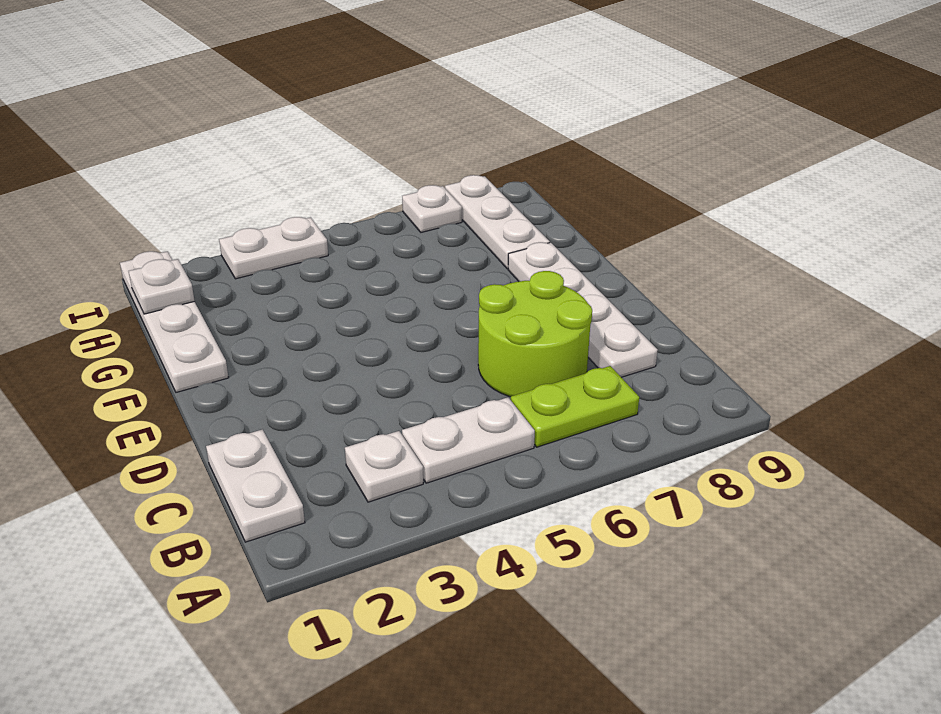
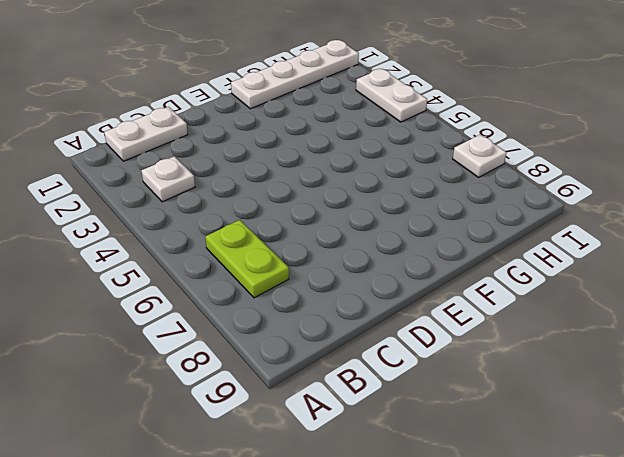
none -> white plate B4:B5 level 1
none -> lime round brick C6:D7 level 1

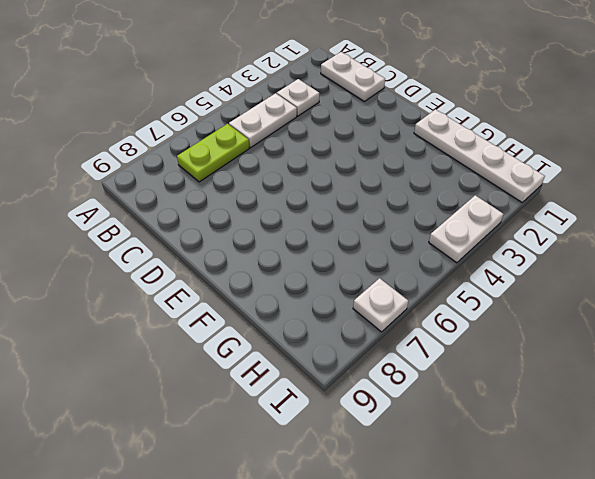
none -> lime round brick C6:D7 level 1
none -> white plate C8:F8 level 1

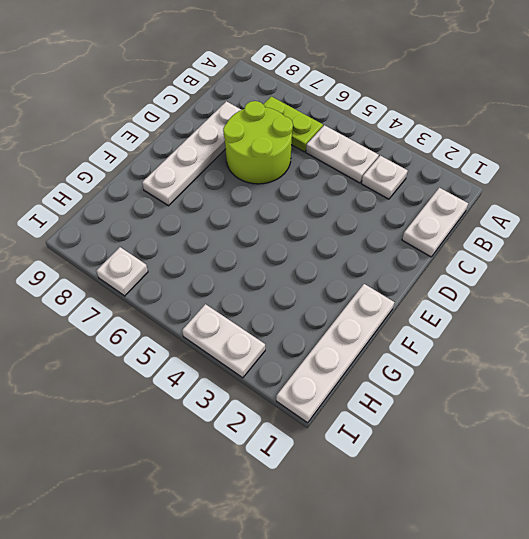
none -> white plate G8:I8 level 1
none -> white plate H1 level 2

